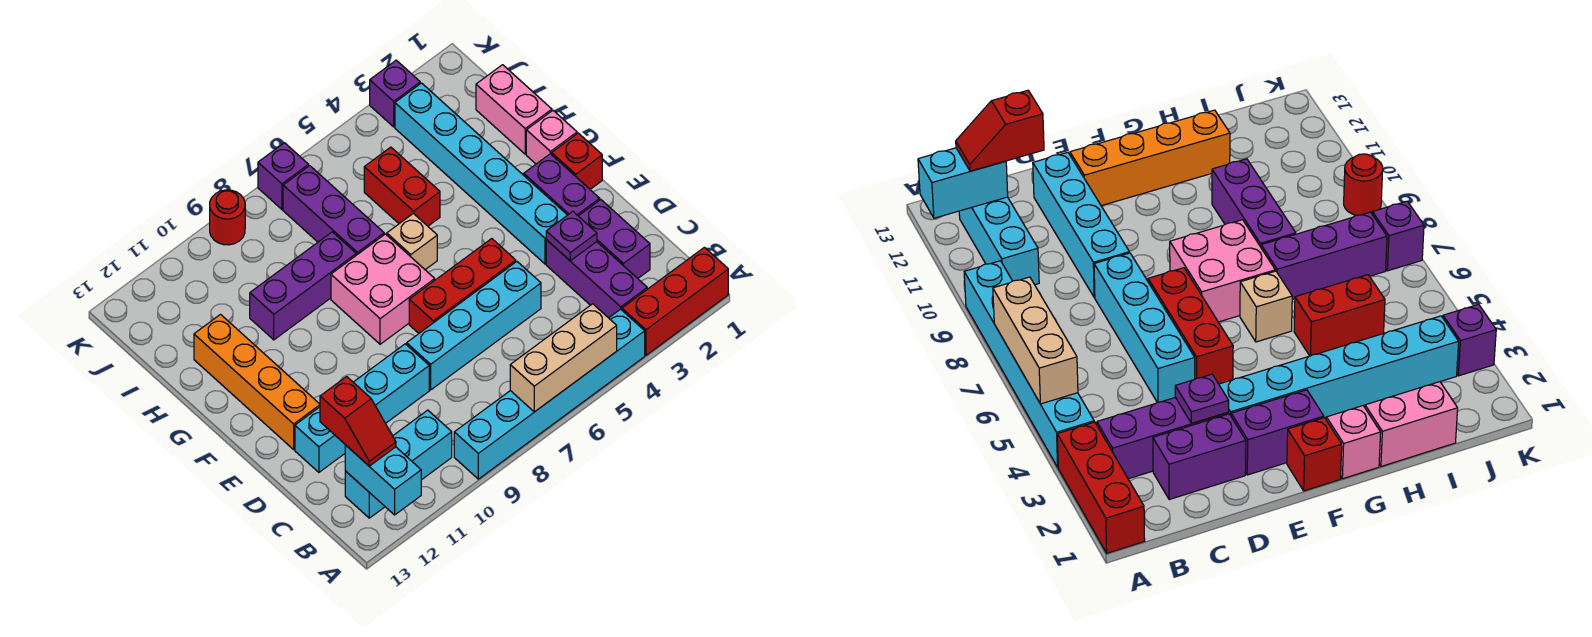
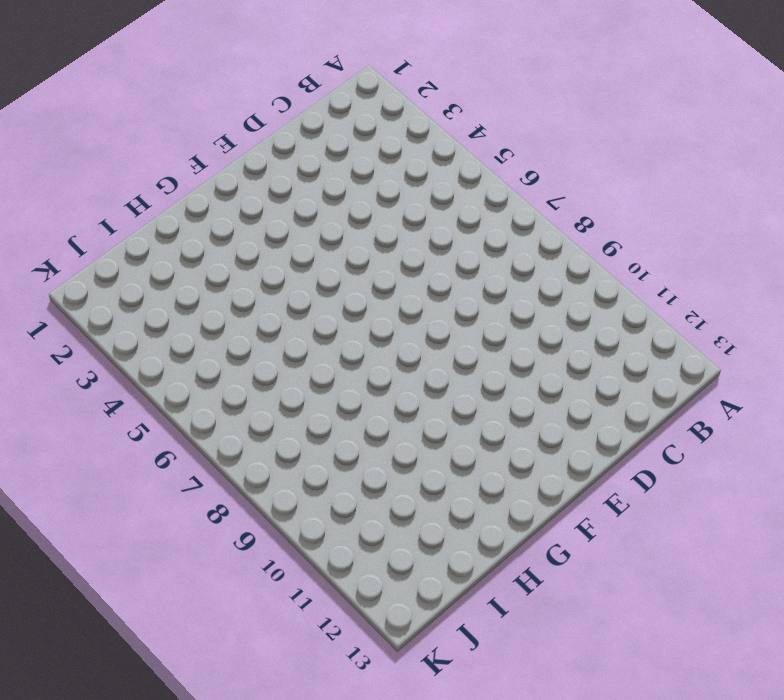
none -> red brick A1:A3 level 1
none -> cyan brick A4:A9 level 1
none -> purple brick B3:D3 level 1

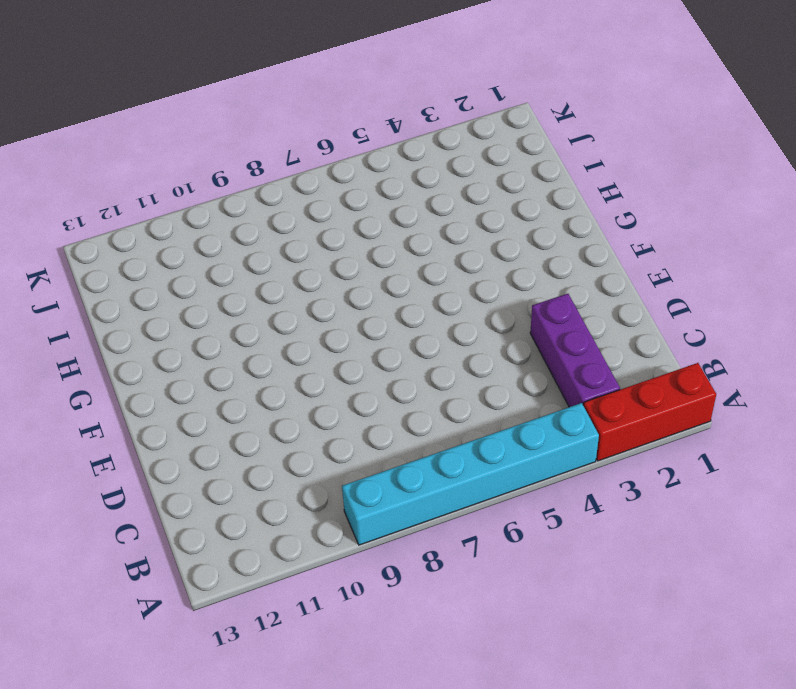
none -> cyan brick B10:B12 level 1
none -> purple brick C2:D2 level 1
none -> cyan brick D5:D8 level 1

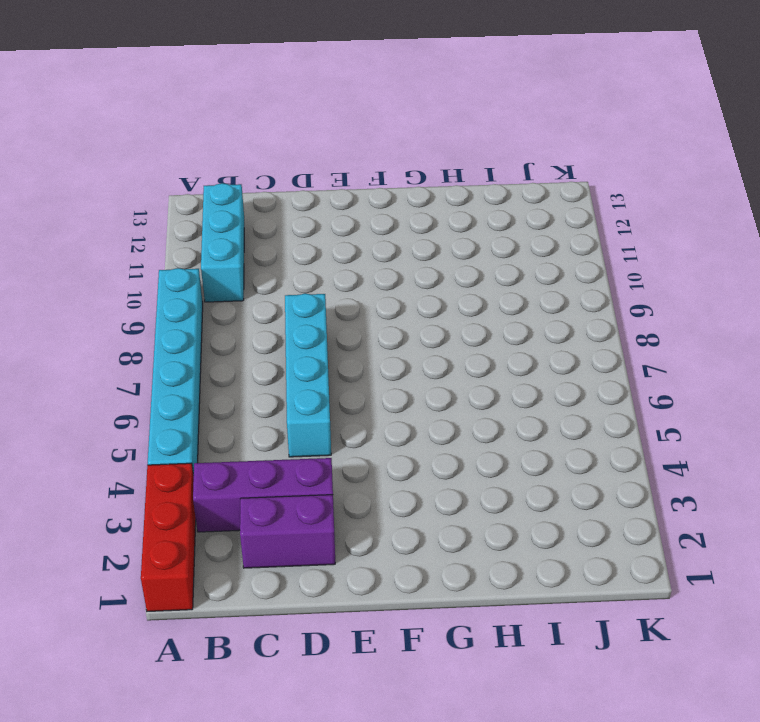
none -> cyan brick D9:D12 level 1
none -> purple brick E2:F2 level 1
none -> cyan brick E3:J3 level 1

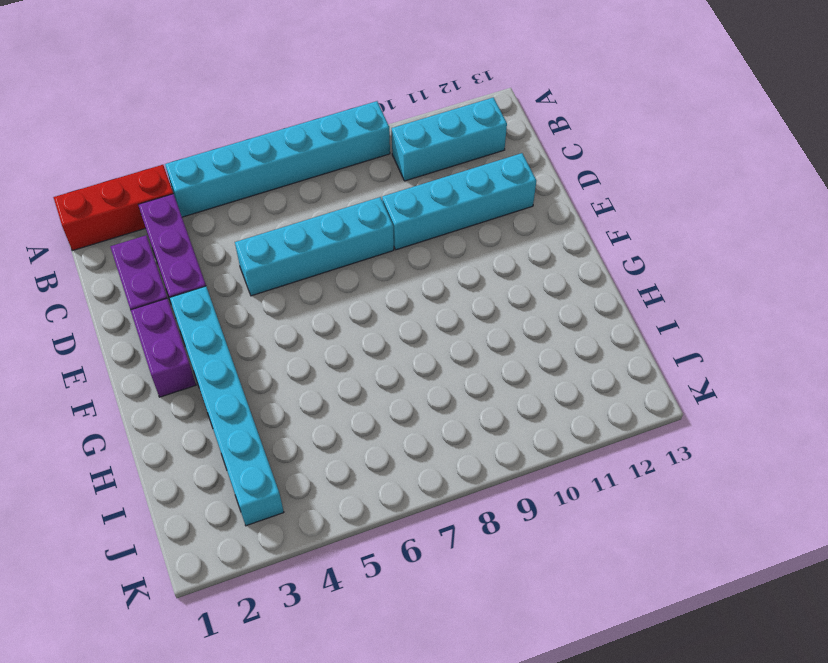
none -> red brick E5:E7 level 1
none -> orange brick E12:H12 level 1
none -> red brick F1 level 1

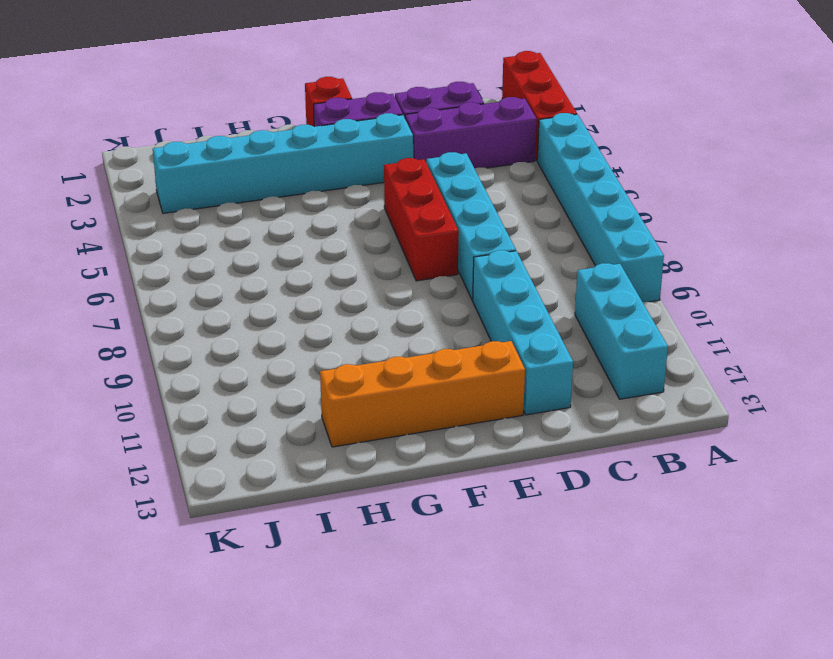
none -> pink brick F7:G8 level 1
none -> pink brick G1 level 1
none -> tan brick G6 level 1

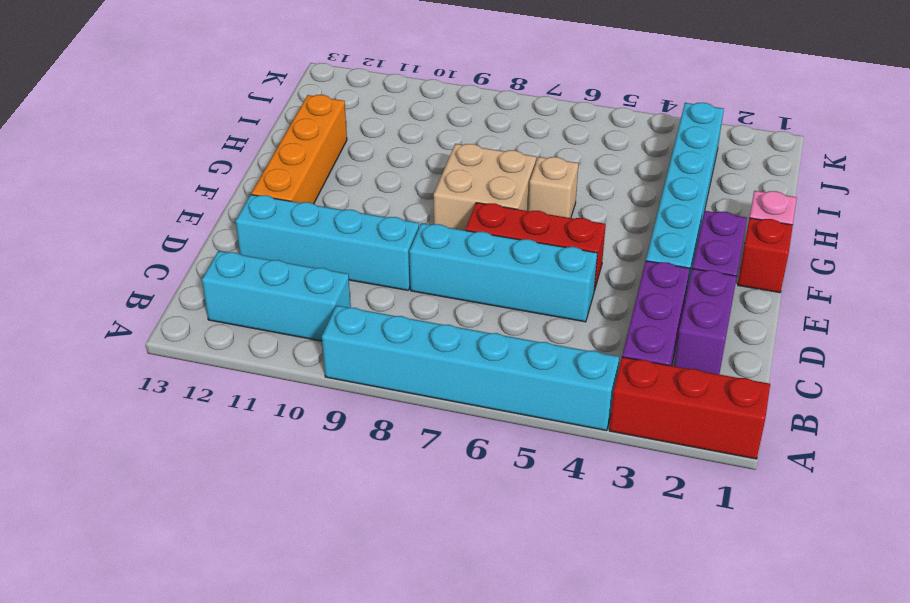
tan brick F7:G8 level 1 -> pink brick F7:G8 level 1
none -> pink brick H1:I1 level 1
none -> red brick H5:I5 level 1
none -> purple brick H7:J7 level 1

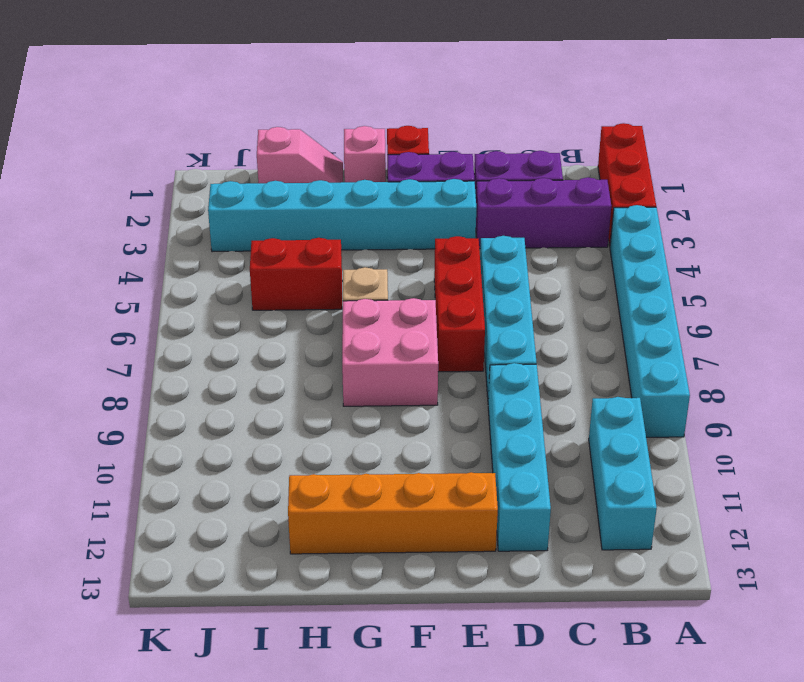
pink slope H1:I1 level 1 top I -> pink brick H1:I1 level 1
none -> purple brick H7:J7 level 1
none -> purple brick H8:H10 level 1
none -> purple brick K3 level 1

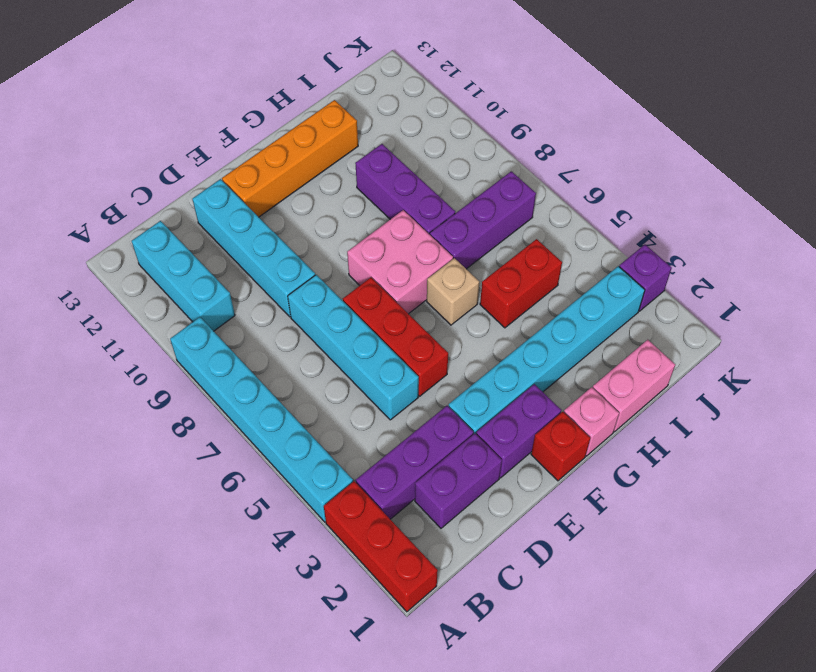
none -> purple brick K7 level 1
none -> red round brick K9 level 1
none -> tan brick A5:A7 level 2

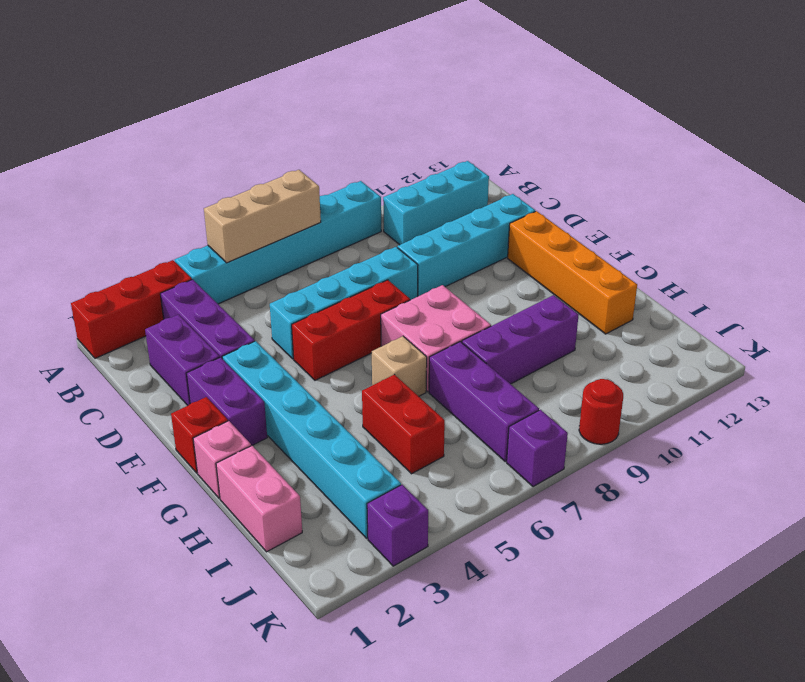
none -> cyan brick A12:B12 level 2
none -> purple plate D3 level 2
none -> red slope B12:C12 level 3 top C

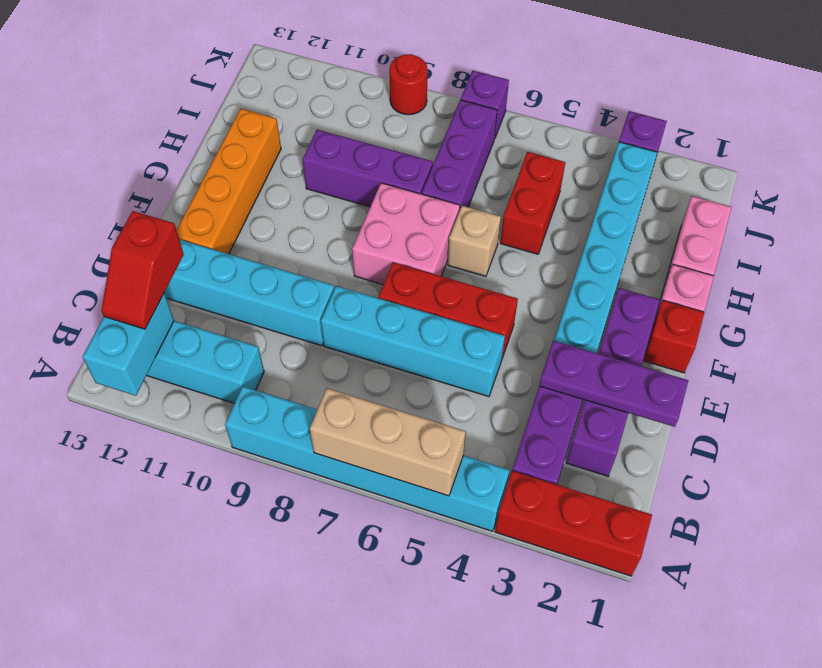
purple plate D1:D3 level 2 -> purple plate D3 level 2

